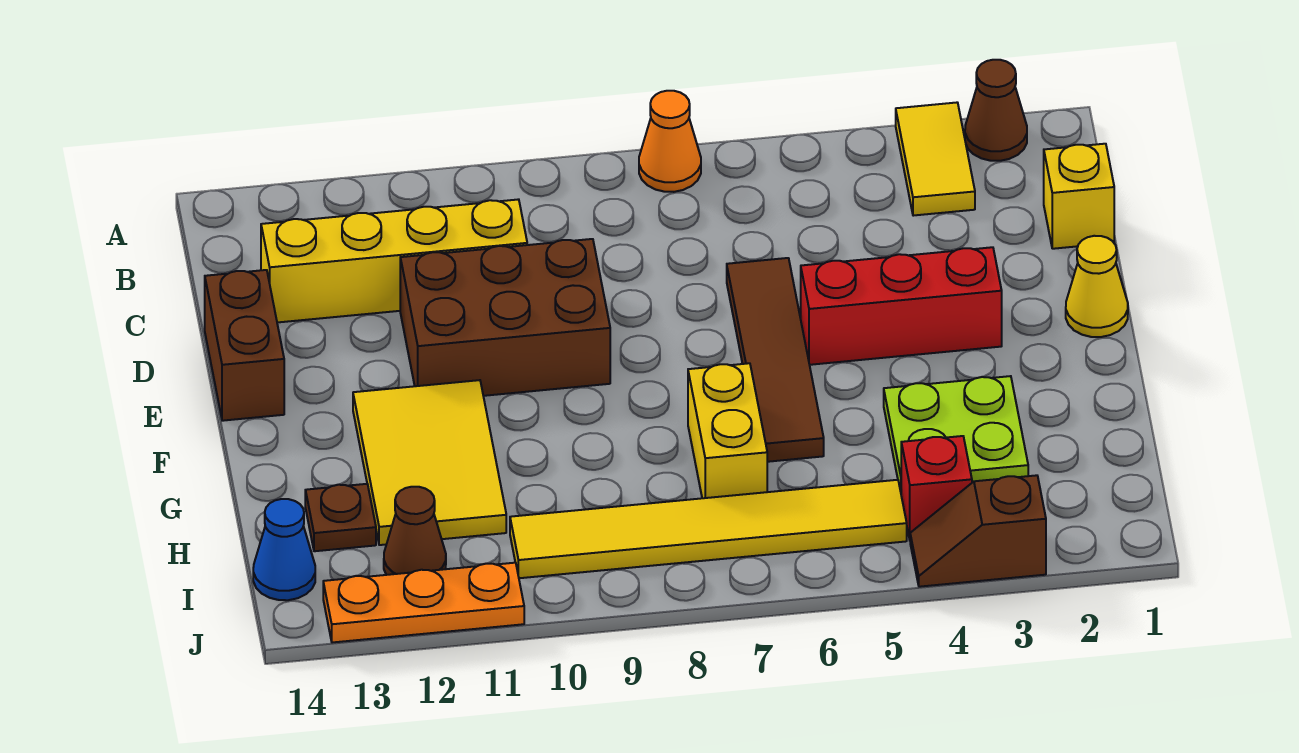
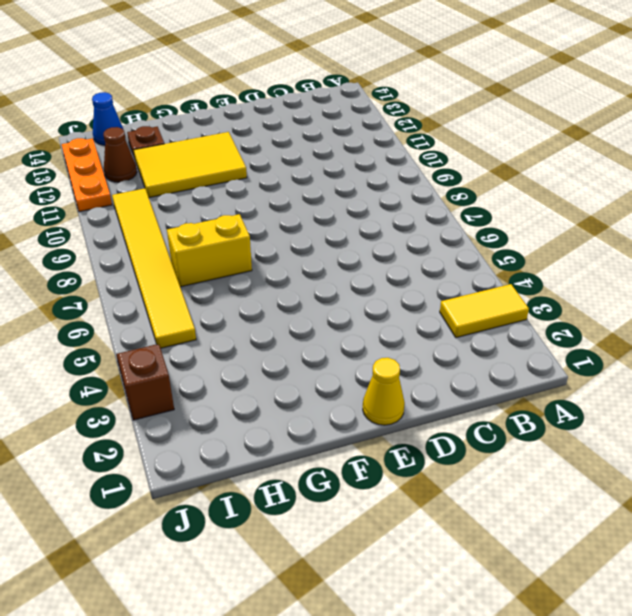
none -> brown cone A2 level 1
none -> orange cone A7 level 1
none -> yellow brick C1 level 1

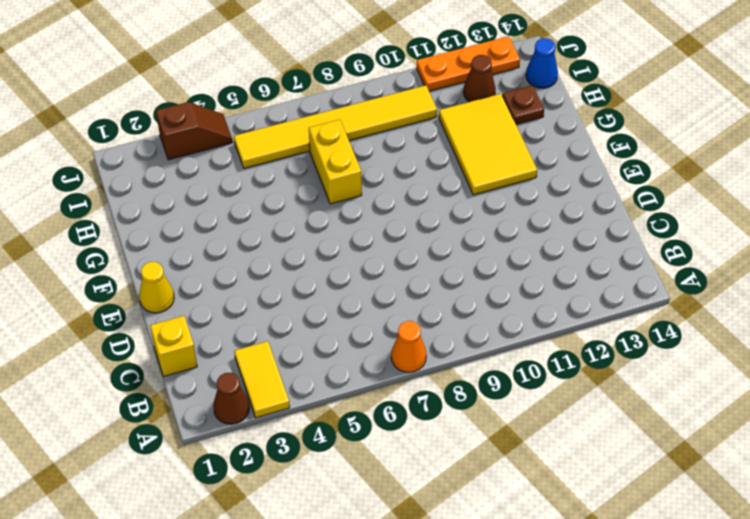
none -> yellow brick C10:C13 level 1
none -> brown tile D6:G6 level 1
none -> brown brick D9:E11 level 1

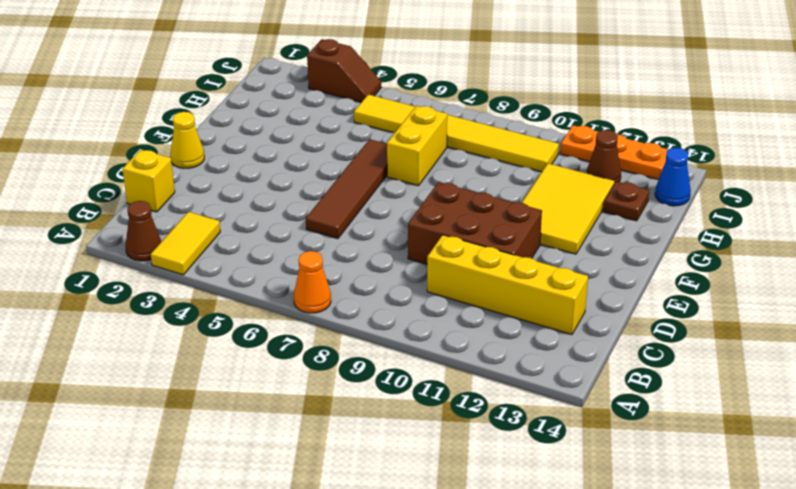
none -> brown brick D14:E14 level 1
none -> red brick E3:E5 level 1
none -> lime plate G3:H4 level 1

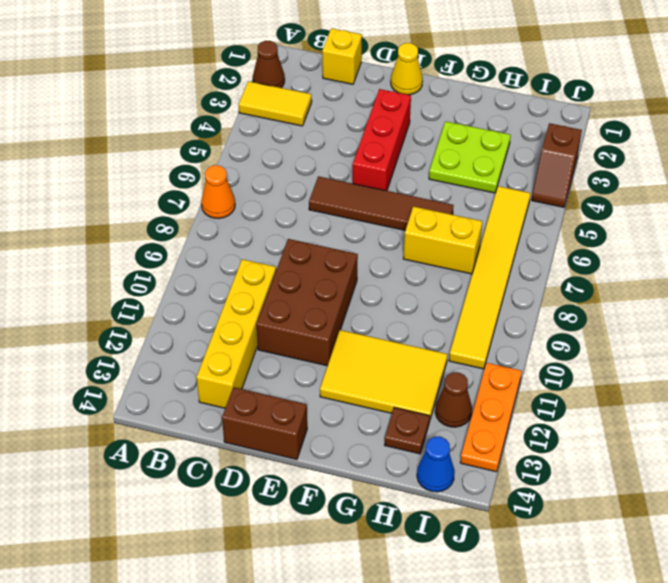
none -> red brick I4 level 1

